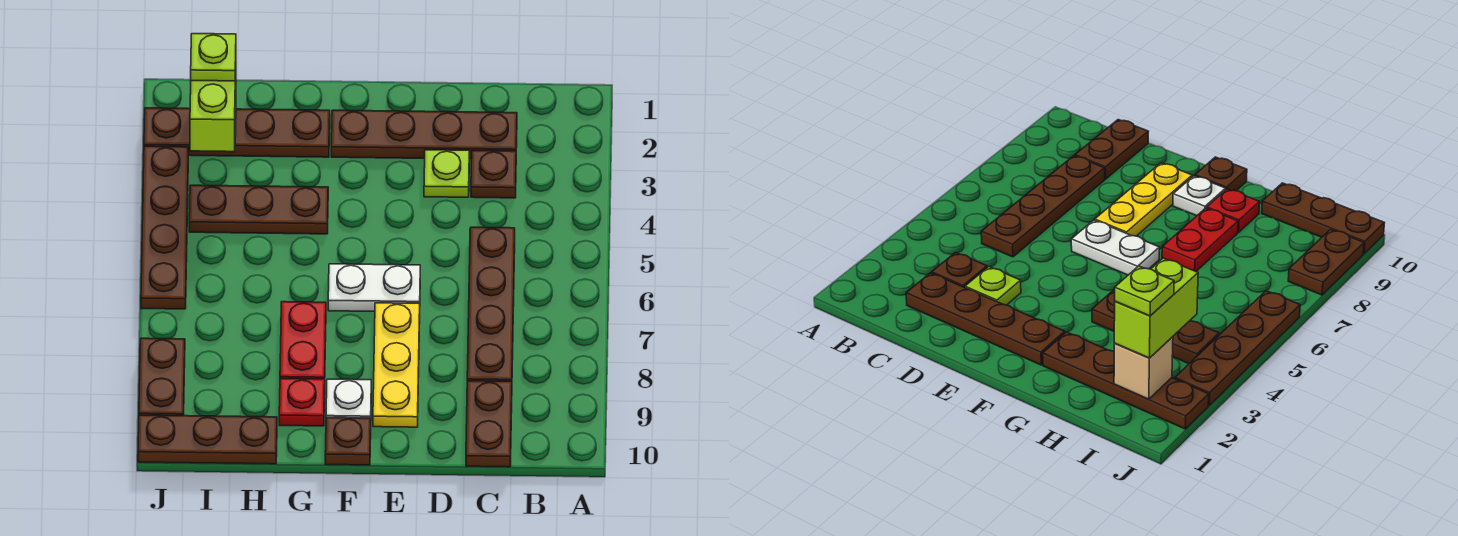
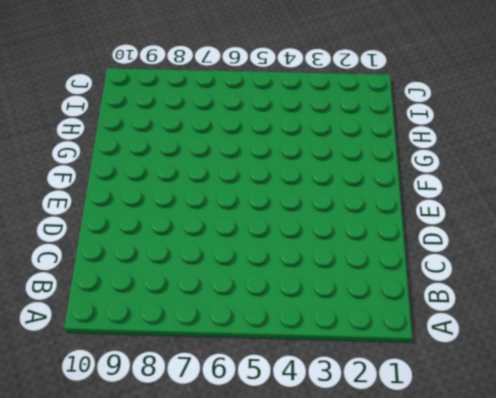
none -> brown plate C2:F2 level 1
none -> brown plate C3 level 1
none -> brown plate C5:C8 level 1

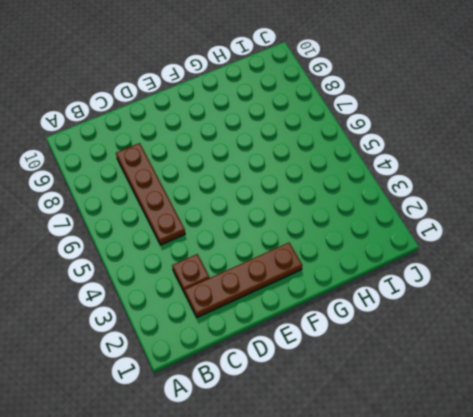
none -> brown plate C9:C10 level 1
none -> lime plate D3 level 1
none -> white plate E6:F6 level 1

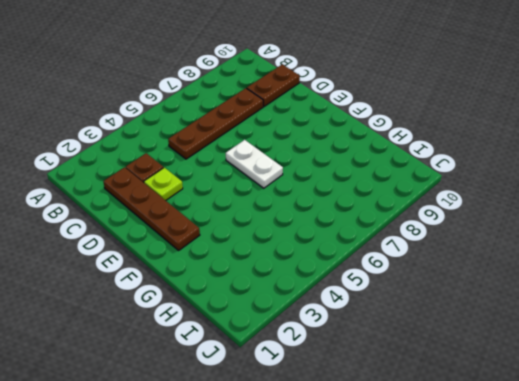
none -> yellow plate E7:E9 level 1
none -> white plate F9 level 1
none -> brown plate F10 level 1

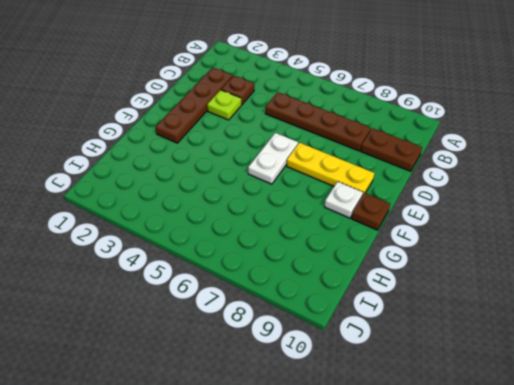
none -> brown plate G2:J2 level 1
none -> brown plate G4:I4 level 1
none -> red plate G7:G8 level 1

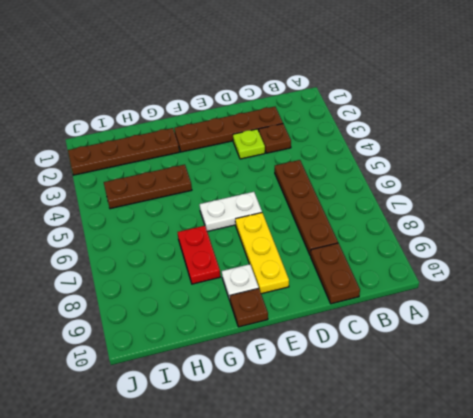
none -> red plate G9 level 1
none -> brown plate H10:J10 level 1
none -> brown plate J3:J6 level 1

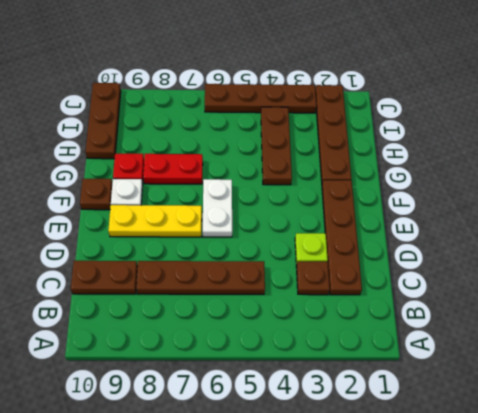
none -> brown plate J8:J9 level 1
none -> tan brick I2 level 2
none -> lime brick I2:I3 level 3

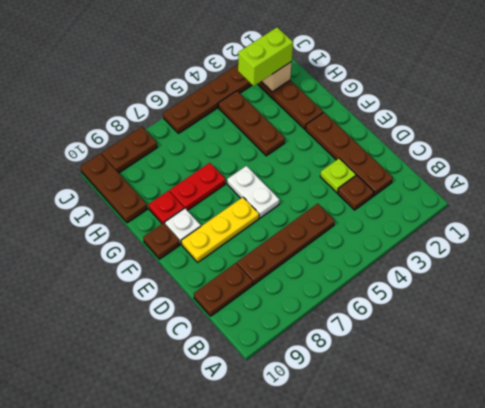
none -> lime plate I2 level 4

